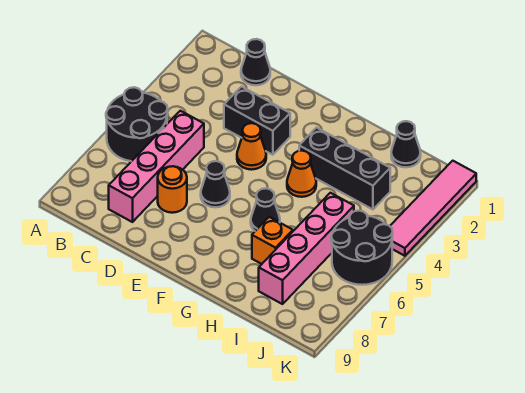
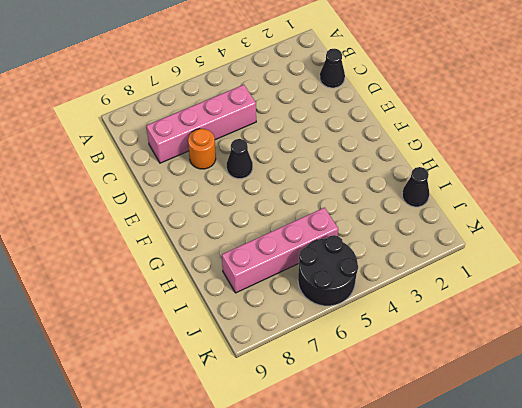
none -> black round brick A5:B6 level 1
none -> black brick D3:E3 level 1
none -> orange cone E4 level 1

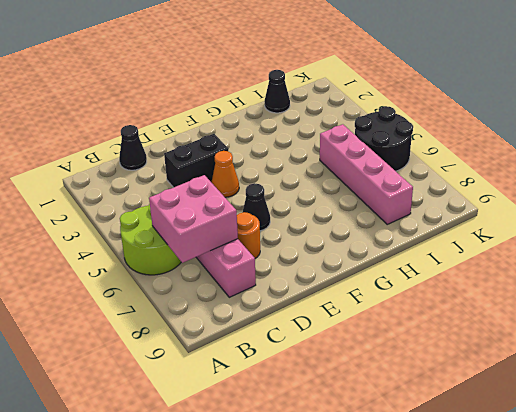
lime round brick A5:B6 level 1 -> black round brick A5:B6 level 1
pink brick B6:C7 level 2 -> none
none -> black brick G3:I3 level 1
none -> orange cone G4 level 1
none -> black cone G6 level 1

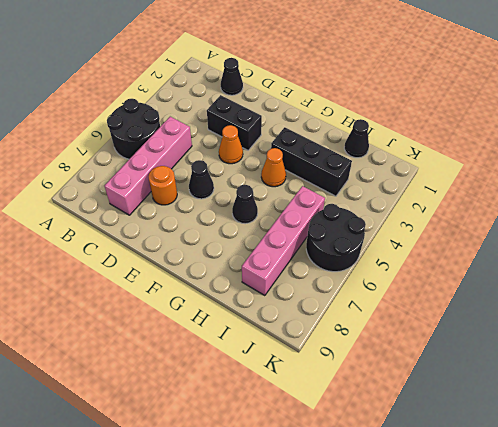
none -> orange brick H7 level 1
none -> pink tile K1:K4 level 1

